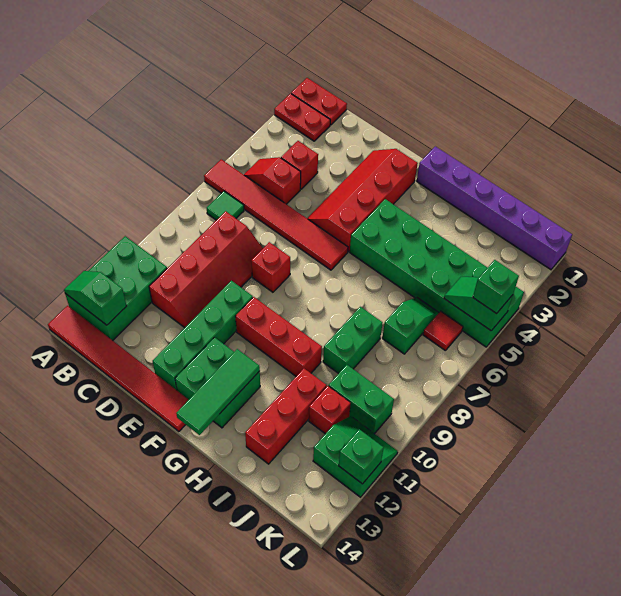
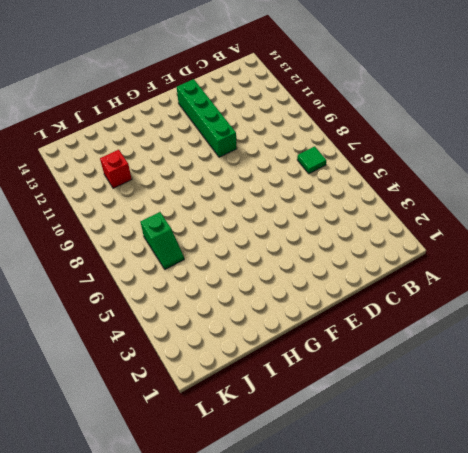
none -> red plate A1:B1 level 1
none -> red plate A2:B2 level 1
none -> red tile A6:F6 level 1

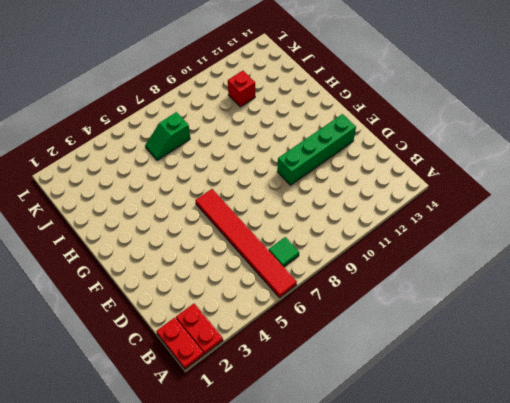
none -> green brick A11:B13 level 1
none -> red tile A14:F14 level 1
none -> red slope B5:C5 level 1 top C

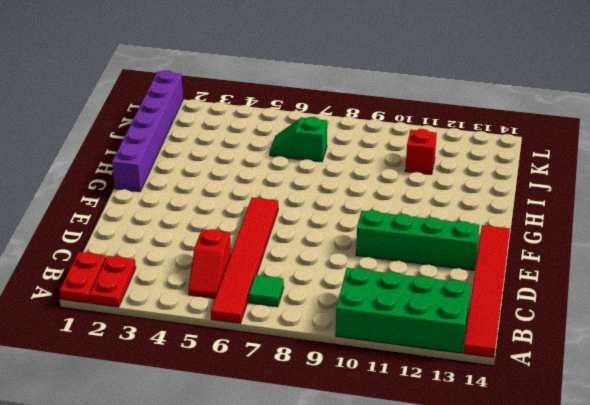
green brick A10:B13 level 1 -> green brick A11:B13 level 1
none -> red brick C4 level 1
none -> red slope C8:D11 level 1 top C
none -> red slope E2:F5 level 1 top F

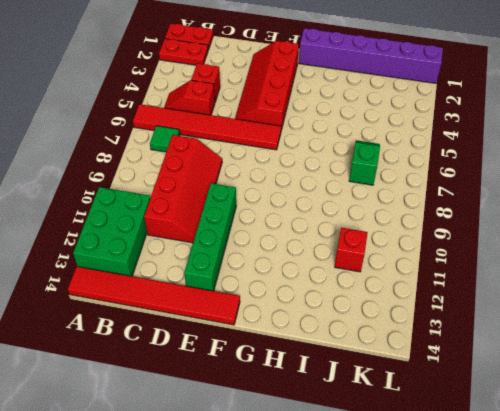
none -> red brick E8 level 1
none -> red brick F10:H10 level 1
none -> green brick F12:G13 level 1

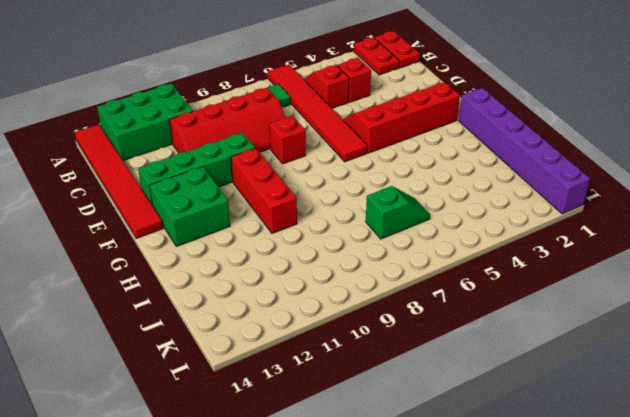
none -> green brick G4:L5 level 1
none -> green brick I8:I9 level 1
none -> red brick I11:I13 level 1

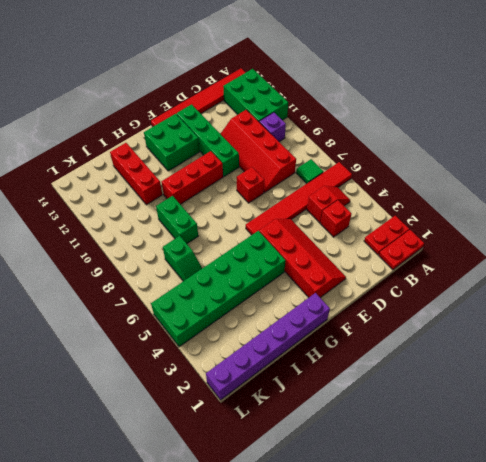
purple brick B10 level 1 -> none
none -> green brick J10:K10 level 1
none -> red brick J11 level 1
none -> red tile K6 level 1

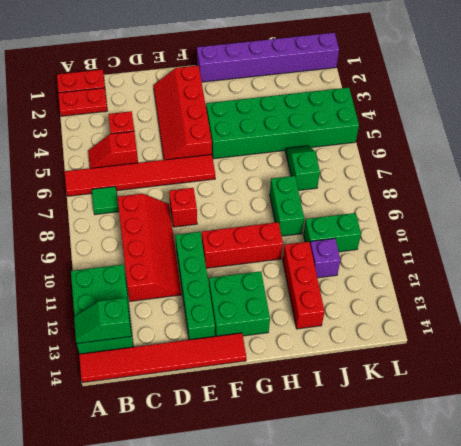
purple brick J11 level 1 -> red brick J11 level 1
none -> red tile K6 level 1
none -> green slope K11:L12 level 1 top 12
none -> green tile G12:G14 level 2

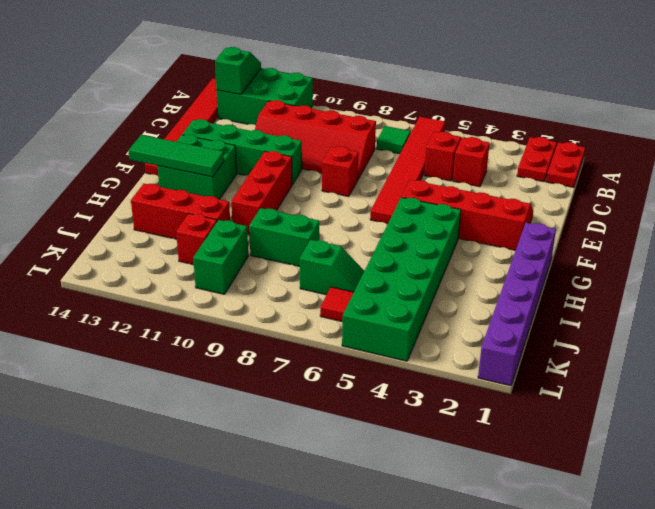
none -> green slope K11:L12 level 1 top 12
none -> green slope K5:L5 level 2 top L
none -> green brick L12 level 2

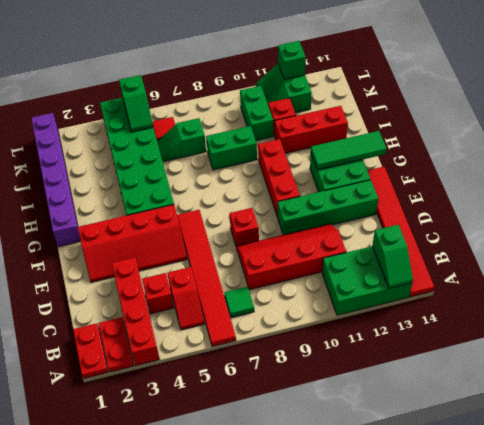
red brick A3:D3 level 1 -> none
none -> green brick L5 level 3

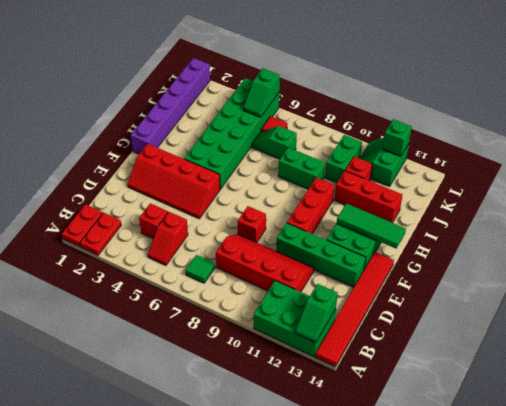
none -> red tile A6:F6 level 1
none -> green brick L5 level 3

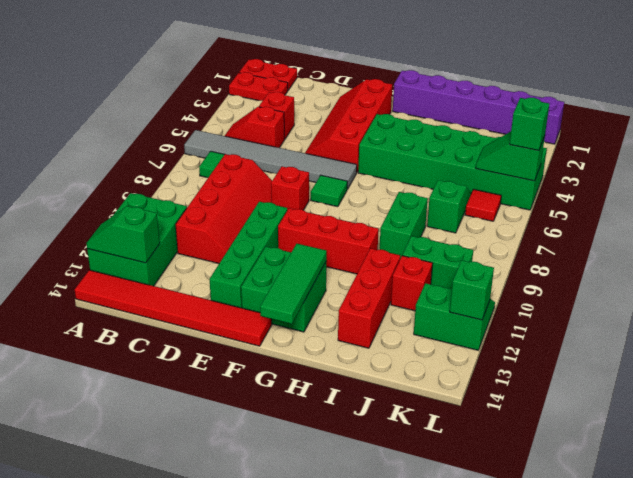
grey tile A6:F6 level 1 -> red tile A6:F6 level 1
green tile F7 level 1 -> none

